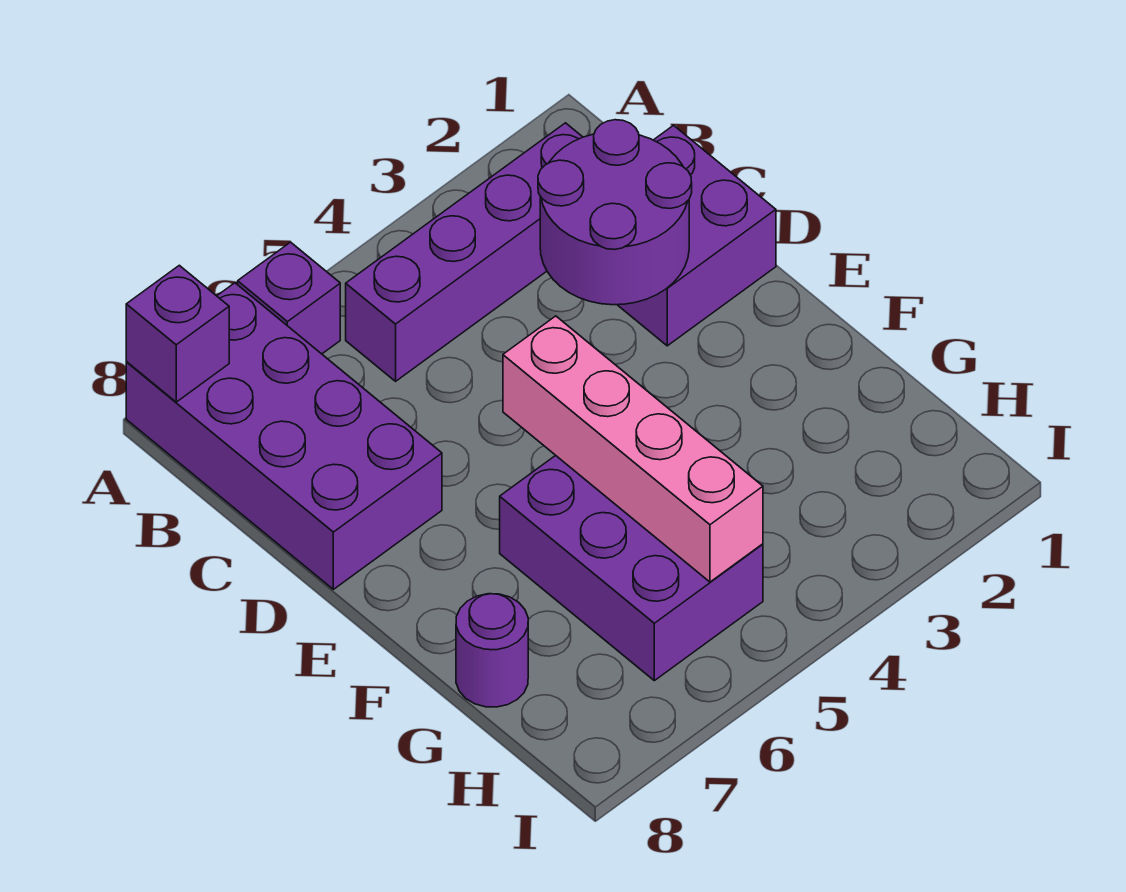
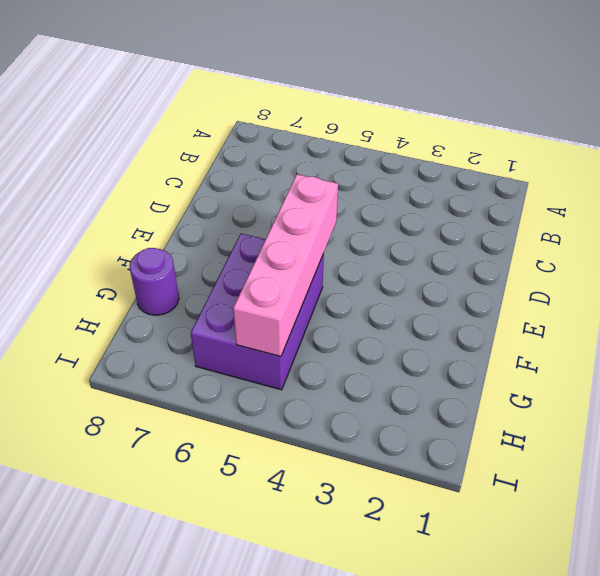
none -> purple brick A6 level 1
none -> purple brick A7:D8 level 1

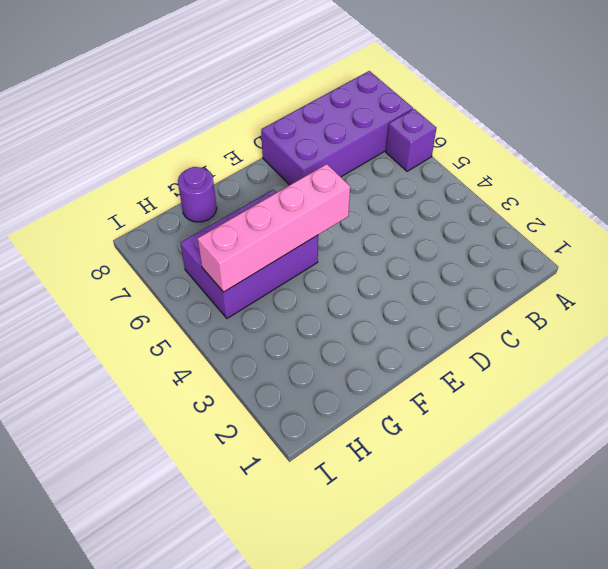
none -> purple brick B2:B5 level 1
none -> purple brick C1:D2 level 1

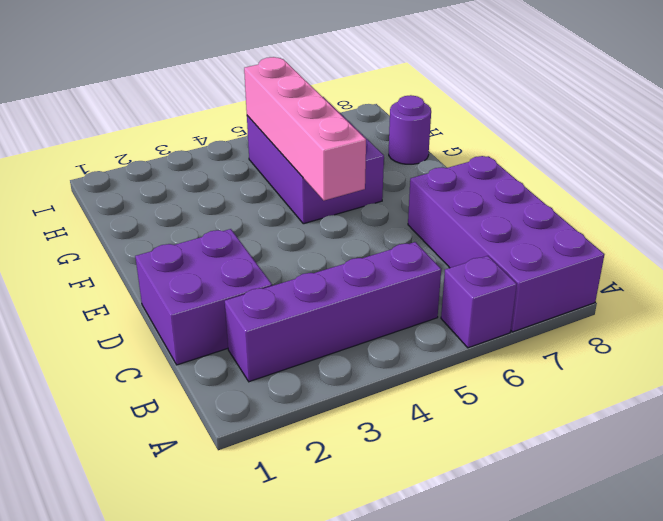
none -> purple brick A8 level 2
none -> purple round brick C2:D3 level 2

